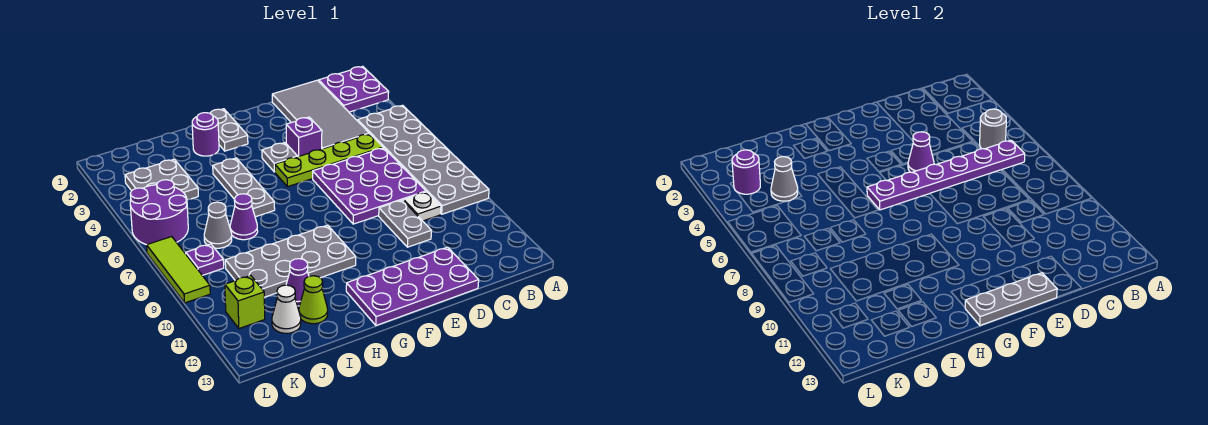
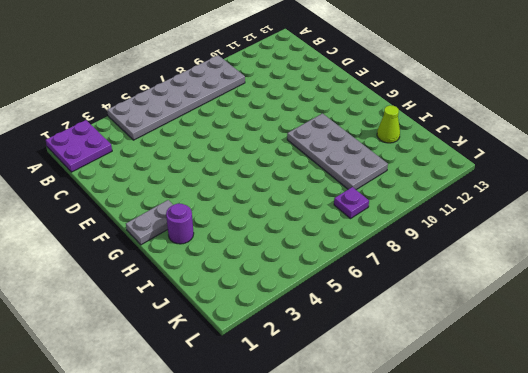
none -> grey tile C1:D4 level 1
none -> lime plate C5:F5 level 1
none -> purple plate C6:E8 level 1
none -> white plate C9 level 1

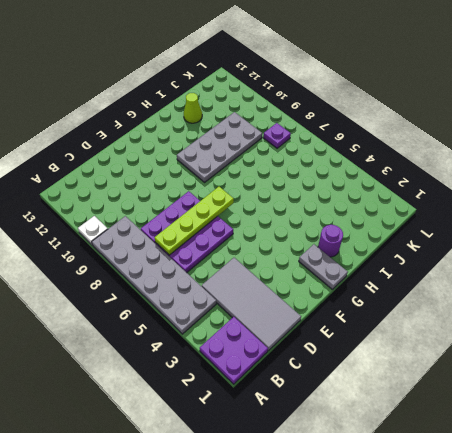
white plate A10 level 1 -> white plate C9 level 1
lime plate C7:F7 level 2 -> lime plate C5:F5 level 1
none -> grey plate D9:D10 level 1
none -> purple plate D12:G13 level 1
none -> purple brick E4 level 1
none -> grey plate F4 level 1

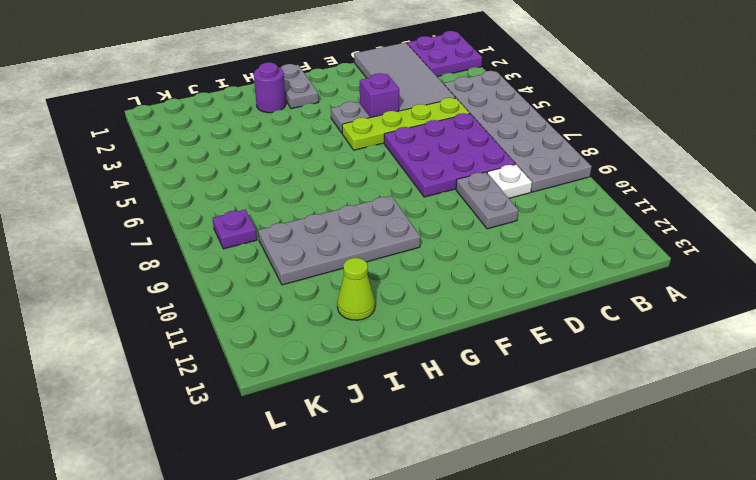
none -> purple plate D12:G13 level 1
none -> grey plate H4:H6 level 1
none -> purple cone I7 level 1
none -> purple cone I11 level 1

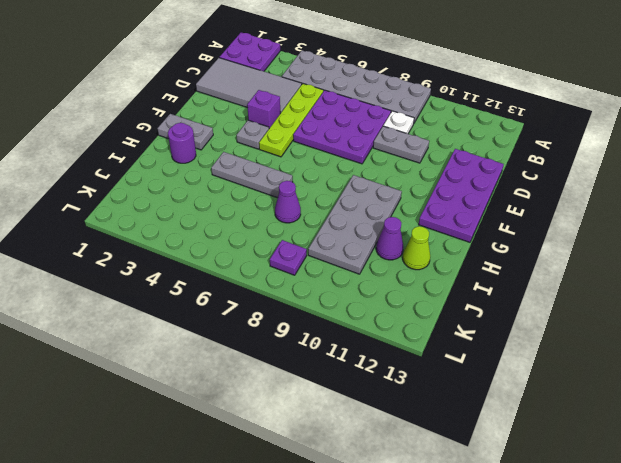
none -> grey plate J3:K4 level 1
none -> grey cone J7 level 1
none -> white cone J12 level 1
none -> purple round brick K5:L6 level 1

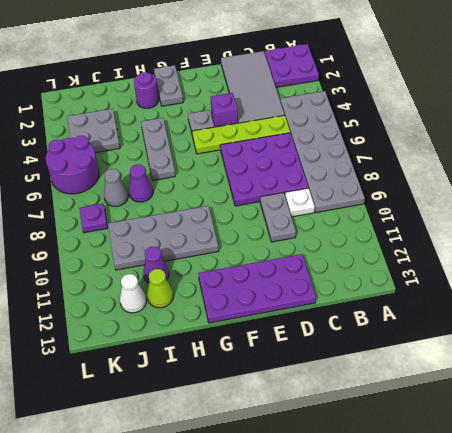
none -> lime brick K11 level 1
none -> lime tile L7:L9 level 1
none -> grey round brick B5 level 2
none -> purple plate B6:G6 level 2

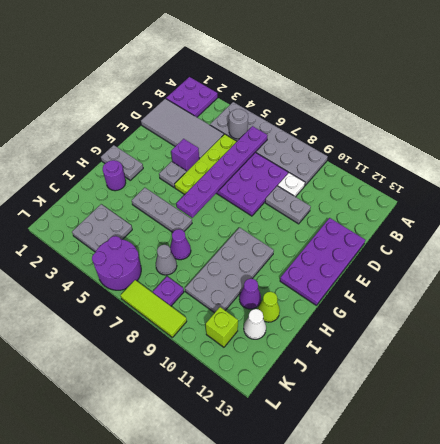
none -> purple cone E5 level 2
none -> grey plate E13:G13 level 2
none -> grey cone J4 level 2
none -> purple round brick K3 level 2

